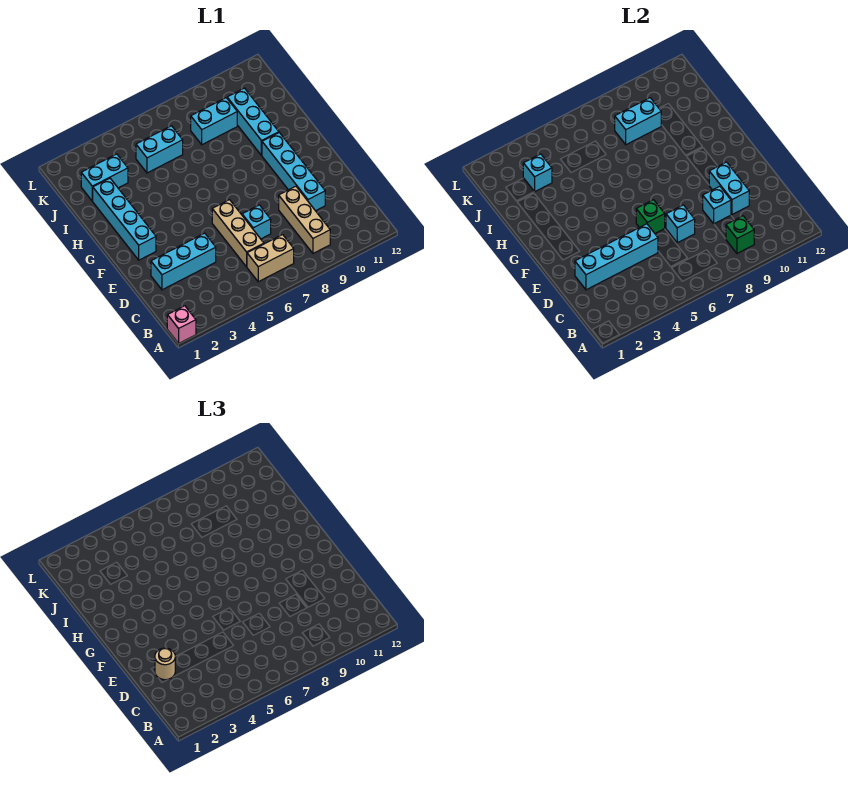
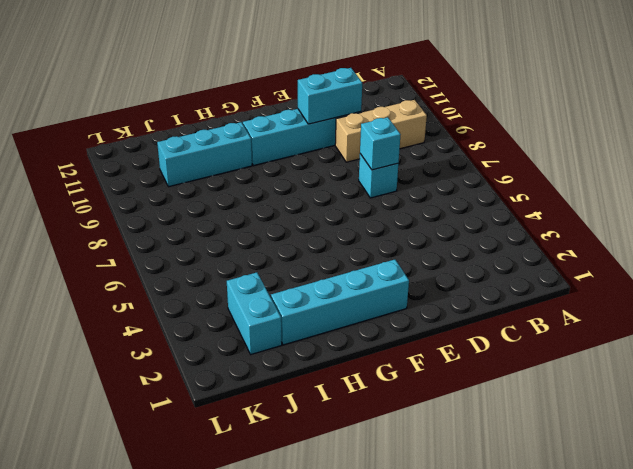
none -> pink brick A1 level 1
none -> tan brick B6:B7 level 1
none -> tan brick C6:E6 level 1

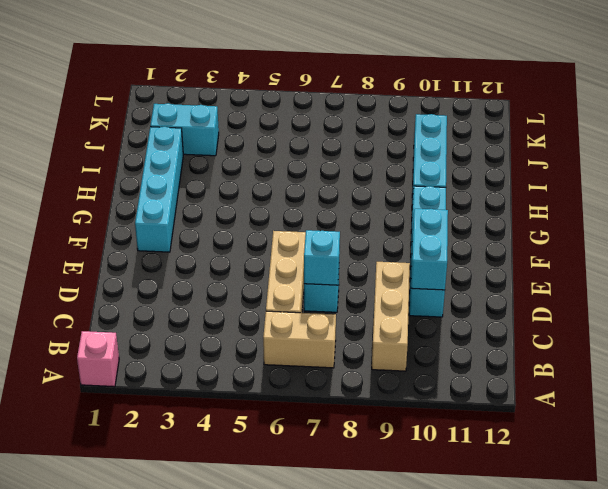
none -> cyan brick D2:D4 level 1
none -> cyan brick J5:J6 level 1
none -> cyan brick J8:J9 level 1

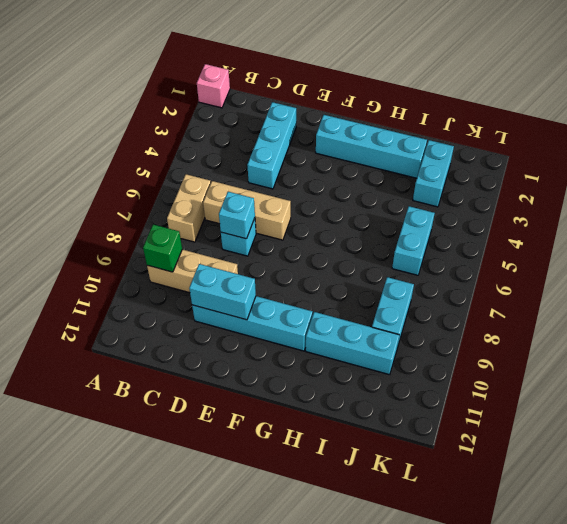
none -> cyan brick D2:D5 level 2
none -> cyan brick D9 level 2
none -> green brick E6 level 2

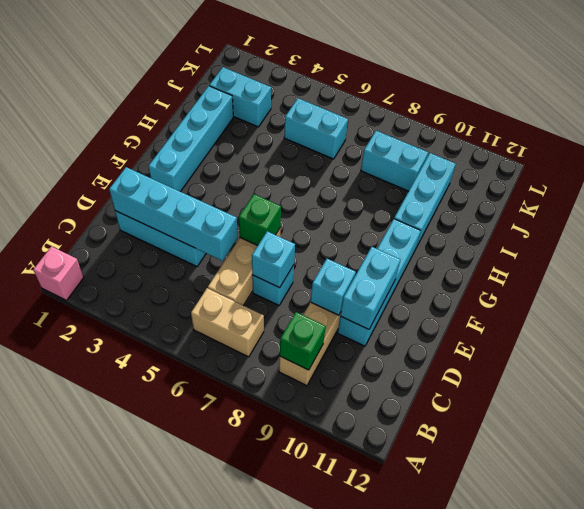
none -> cyan brick J3 level 2
none -> cyan brick J8:J9 level 2
none -> tan round brick D2 level 3

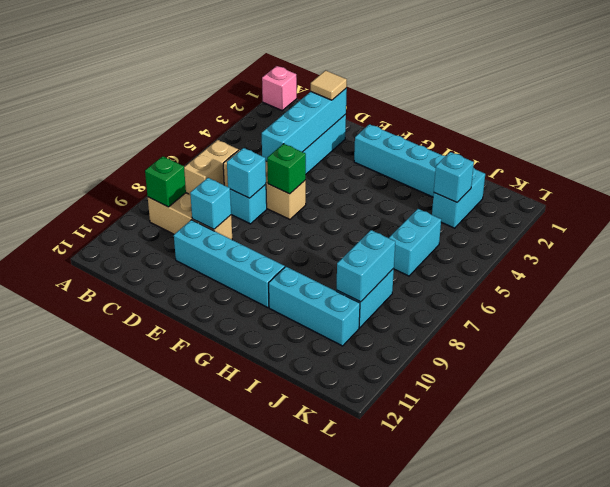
tan tile D2 level 3 -> tan round brick D2 level 3
none -> cyan brick D10:E10 level 2

